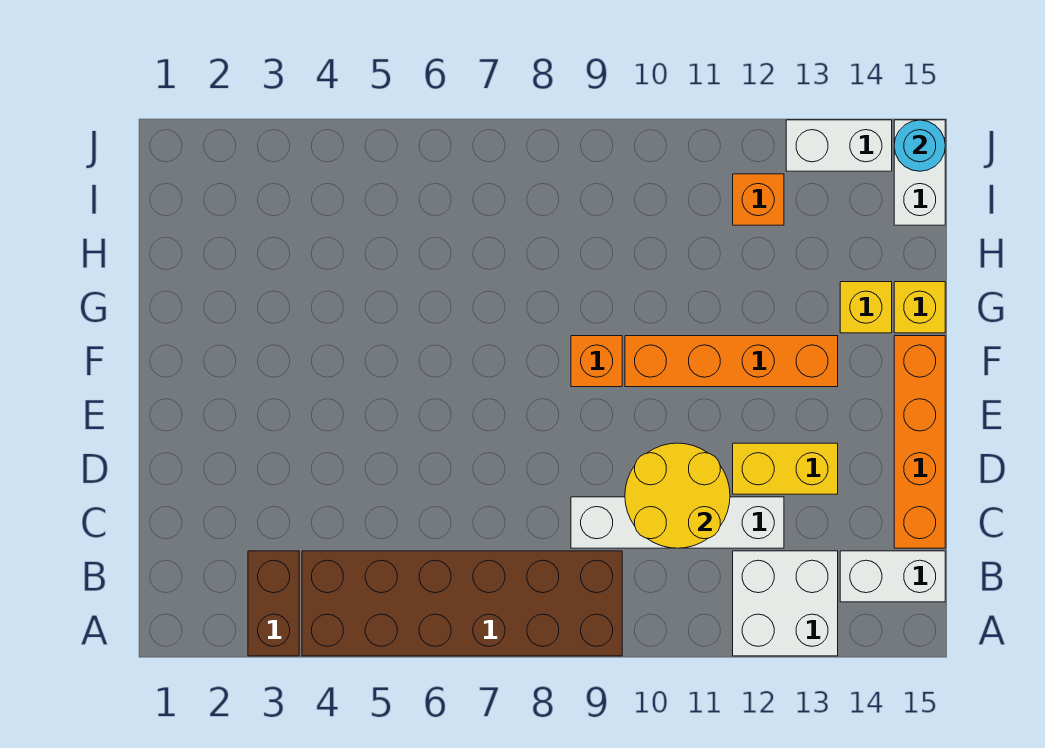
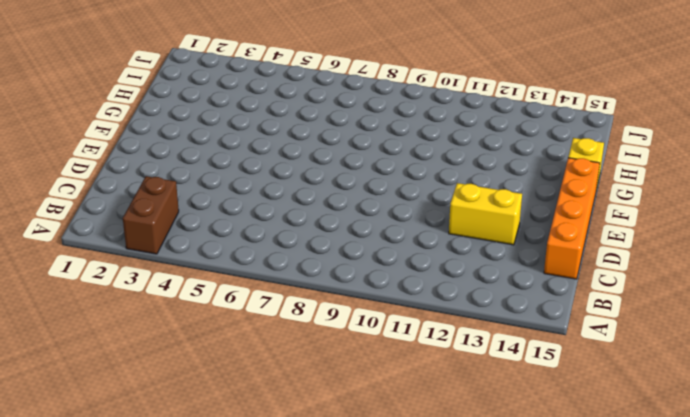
none -> brown brick A4:B9 level 1
none -> white brick A12:B13 level 1
none -> white brick B14:B15 level 1

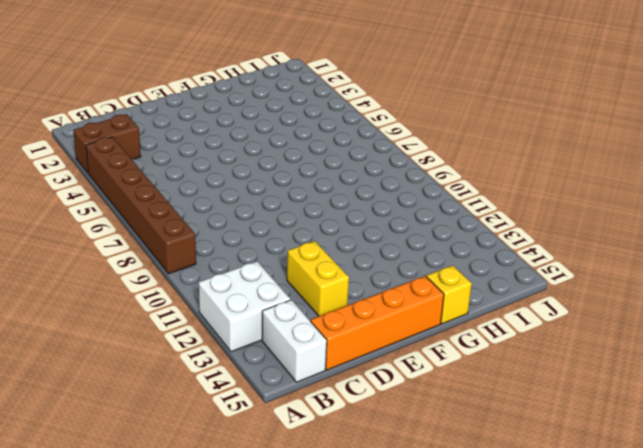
brown brick A4:A9 level 1 -> brown brick A4:B9 level 1
none -> white brick C9:C12 level 1
none -> orange brick F9 level 1
none -> orange brick F10:F13 level 1

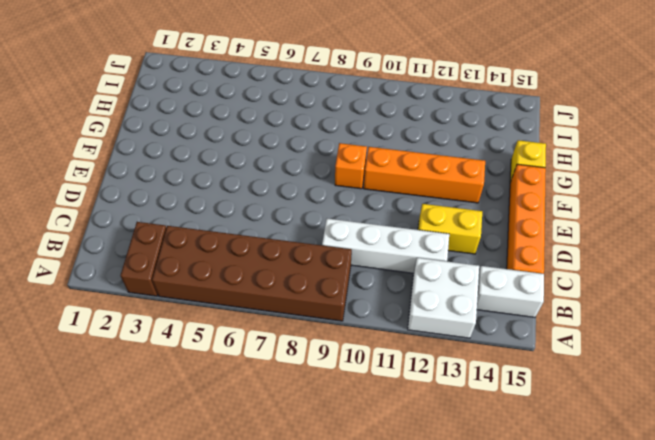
none -> yellow brick G14 level 1
none -> orange brick I12 level 1
none -> white brick I15:J15 level 1

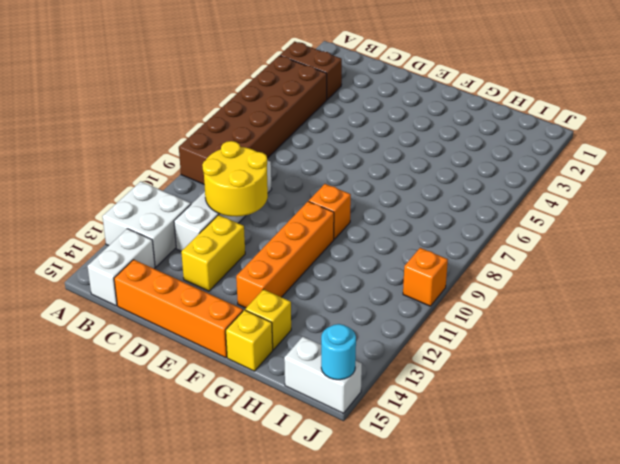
orange brick J10 level 1 -> orange brick I12 level 1
none -> white brick J13:J14 level 1

